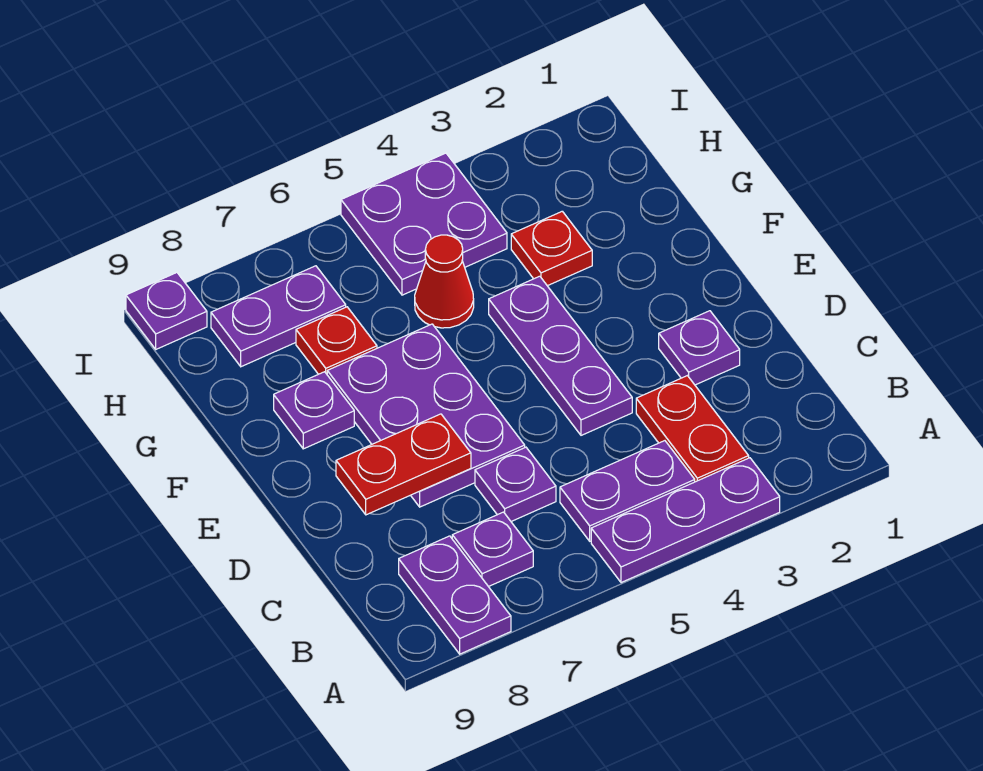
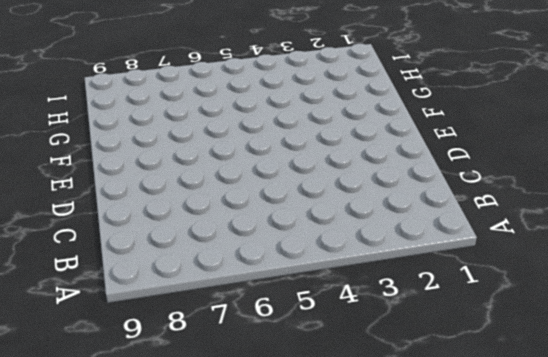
none -> purple plate A3:A5 level 1
none -> purple plate A8:B8 level 1
none -> red plate B3:C3 level 1

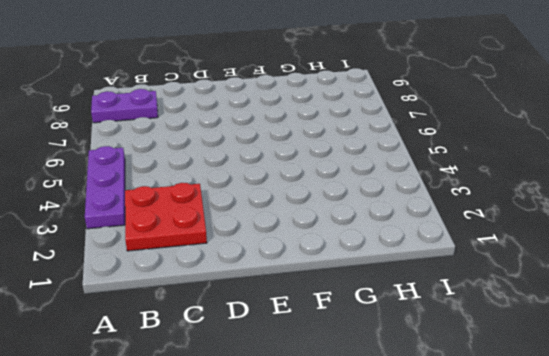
red plate B2:C3 level 1 -> red plate B3:C3 level 1
none -> purple plate B4:B5 level 1
none -> purple plate B7 level 1
none -> purple plate C6 level 1

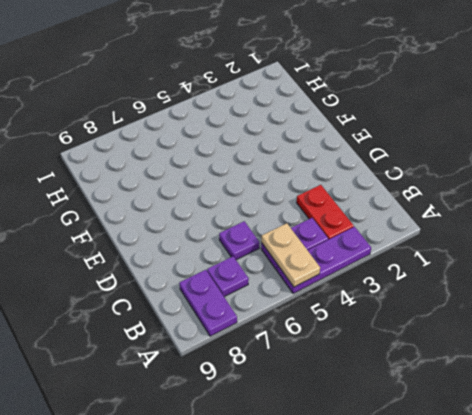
tan plate A5:B5 level 2 -> none
none -> purple plate D2 level 1
none -> purple plate D4:F4 level 1
none -> purple plate D6:F7 level 1

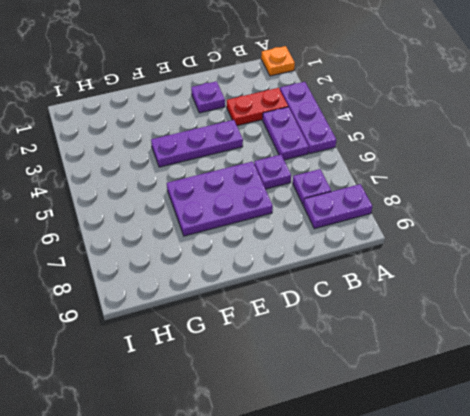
orange plate A1 level 1 -> none
none -> purple plate F8 level 1
none -> red plate G3 level 1
none -> red cone G5 level 1

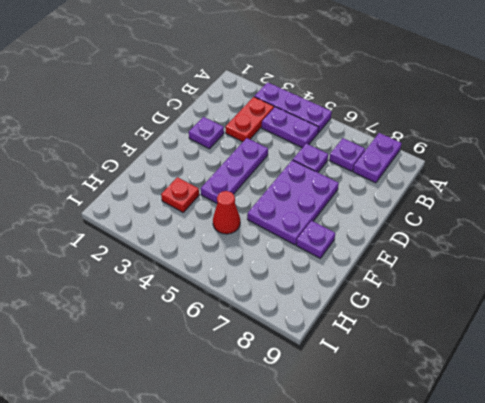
none -> red plate G7 level 1
none -> purple plate H4:I5 level 1
none -> purple plate H7:H8 level 1

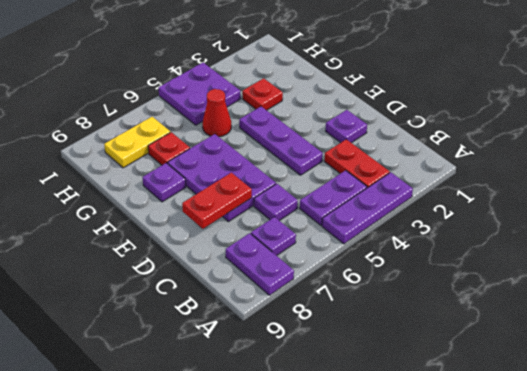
yellow plate H7:H8 level 1 -> purple plate H7:H8 level 1
none -> purple plate I9 level 1

